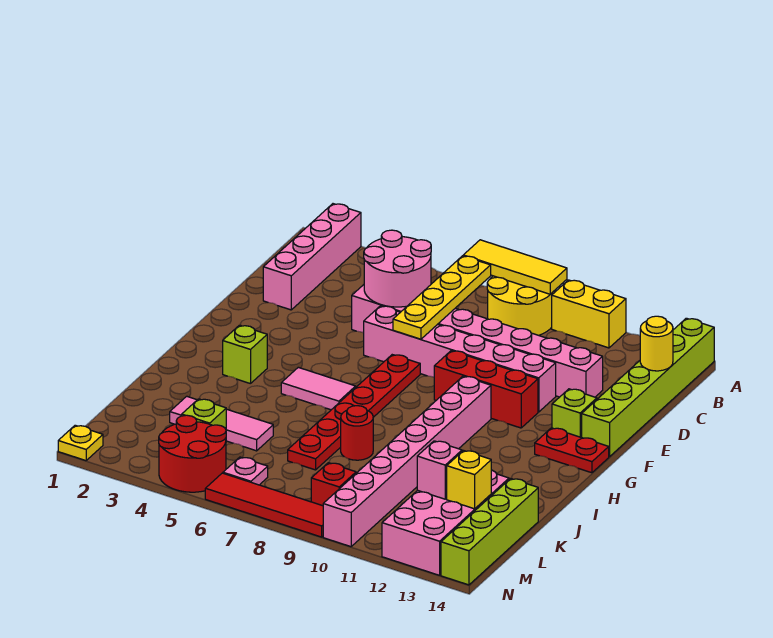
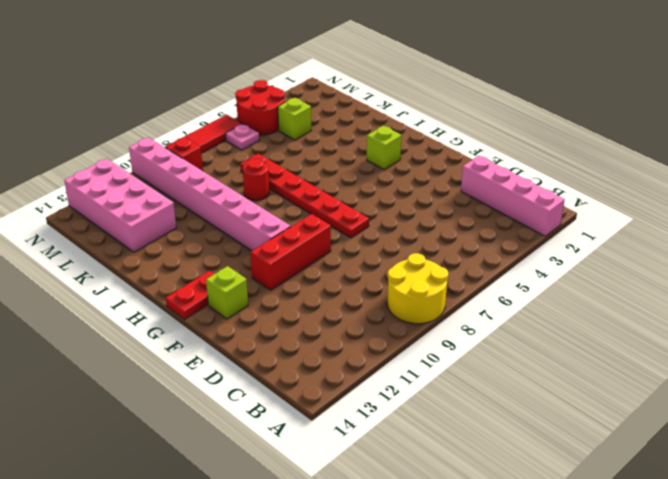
none -> yellow brick A10:A11 level 1
none -> lime brick A14:F14 level 1
none -> pink brick D5:D12 level 1

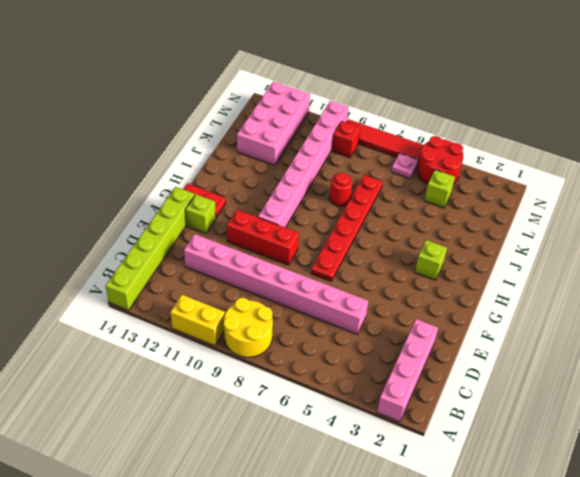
none -> pink brick E6:E11 level 1
none -> pink tile H5:H6 level 1
none -> pink tile K3:K5 level 1

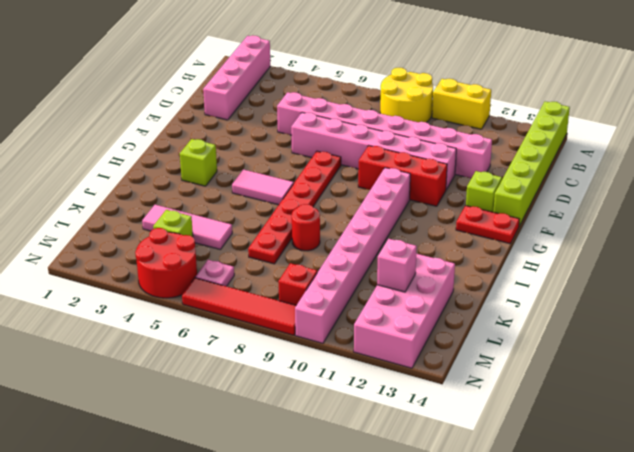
none -> lime brick K14:N14 level 1
none -> yellow plate N1 level 1
none -> yellow tile A7:A9 level 2

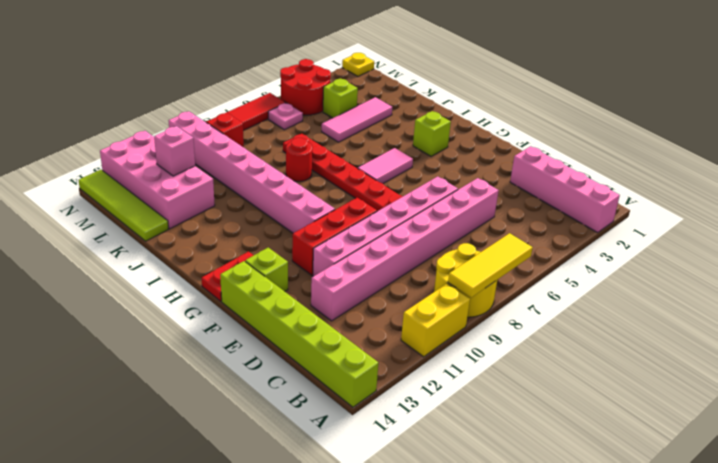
lime tile K14:N14 level 1 -> lime brick K14:N14 level 1
none -> yellow plate B7:E7 level 2
none -> pink round brick C5:D6 level 2
none -> yellow round brick C14 level 2

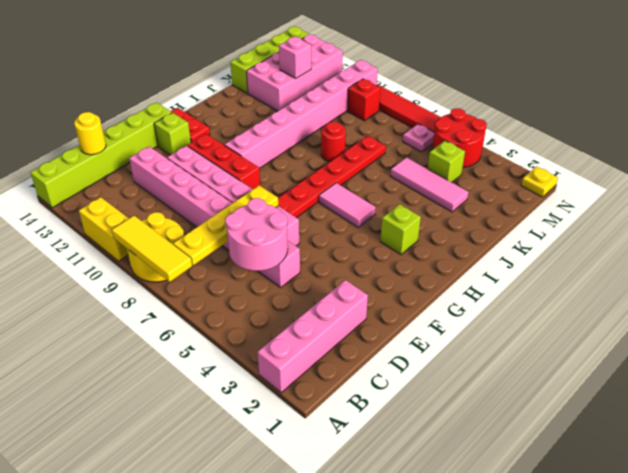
none -> yellow brick L13 level 2

